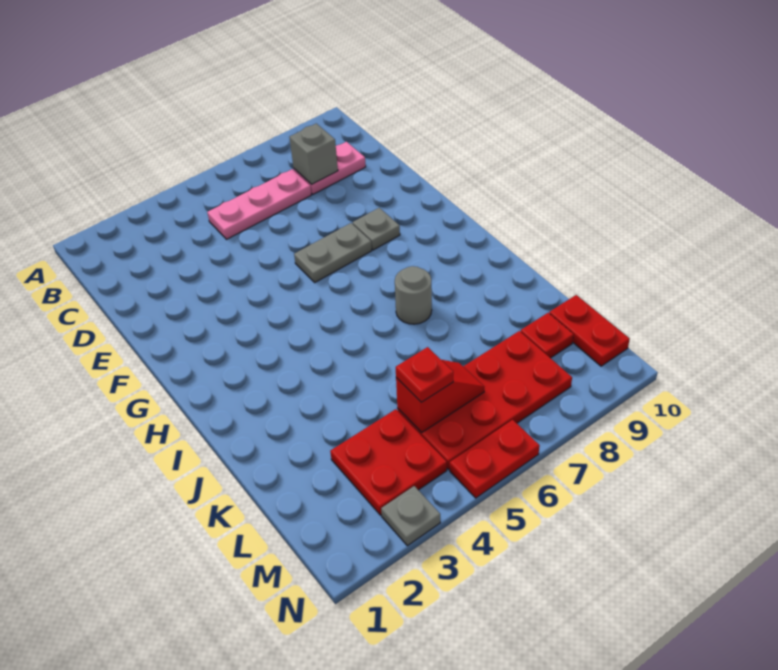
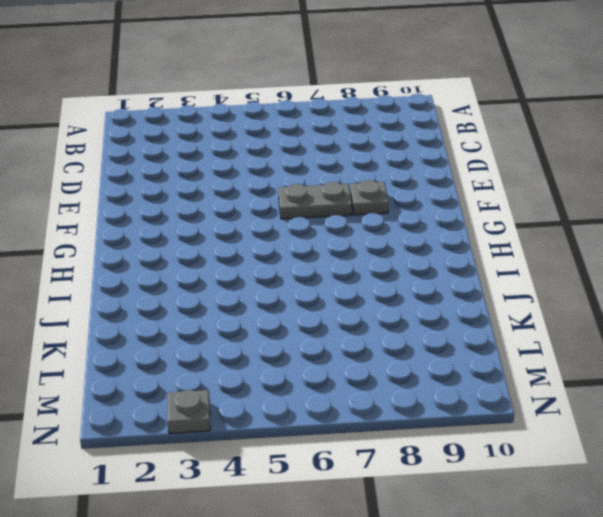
none -> pink plate C5:C7 level 1
none -> pink plate C8:C9 level 1
none -> grey round brick I7 level 1

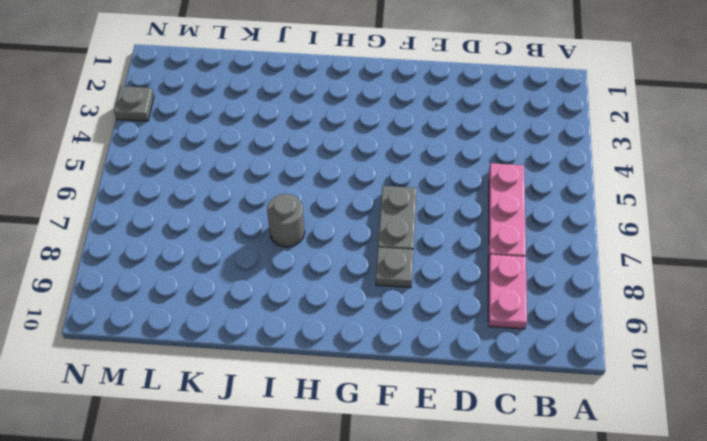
none -> red plate L3:M4 level 1
none -> red plate L5:M8 level 1
none -> red plate L9 level 1

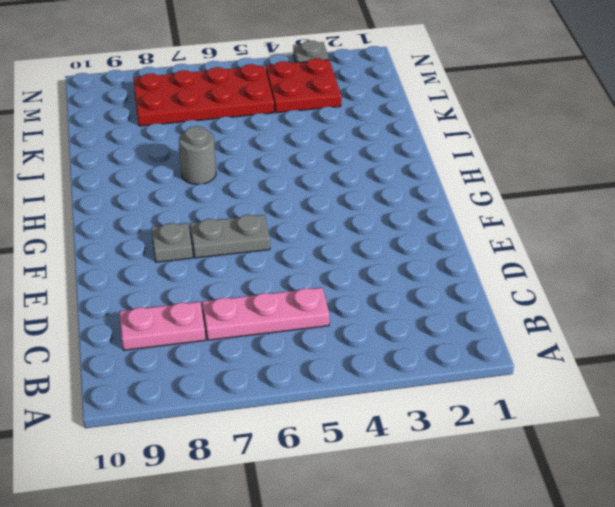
none -> red plate L9 level 1
none -> red plate L10:M10 level 1
none -> red plate N5:N6 level 1

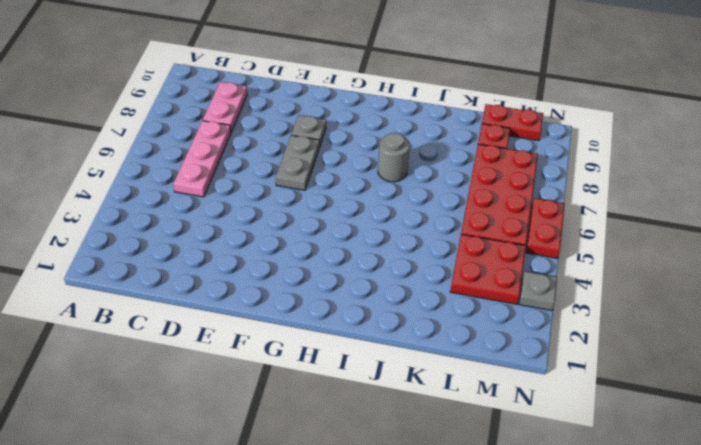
none -> grey brick C8 level 2
none -> red slope L5:L6 level 2 top 5
none -> red plate L5 level 3

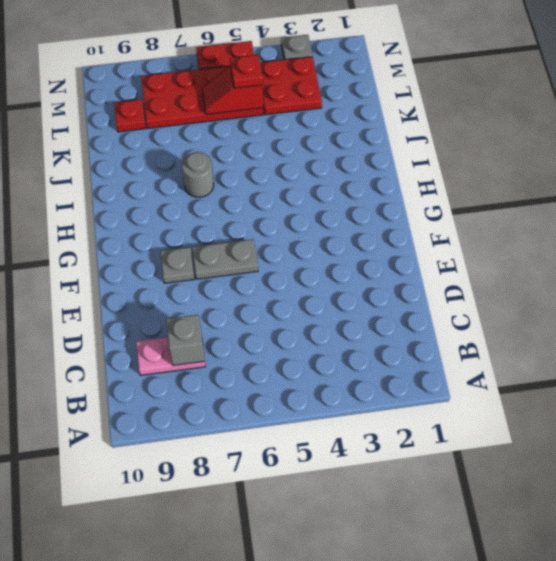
none -> pink plate C5:C7 level 1
none -> red plate L10:M10 level 1

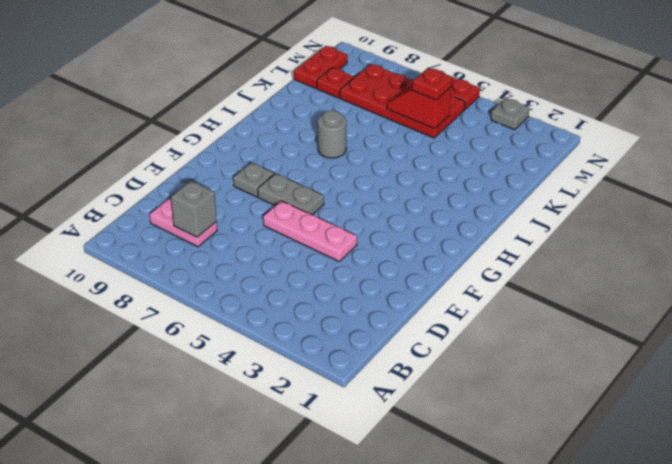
pink plate E4:E6 level 1 -> pink plate C5:C7 level 1
none -> red plate L3:M4 level 1

